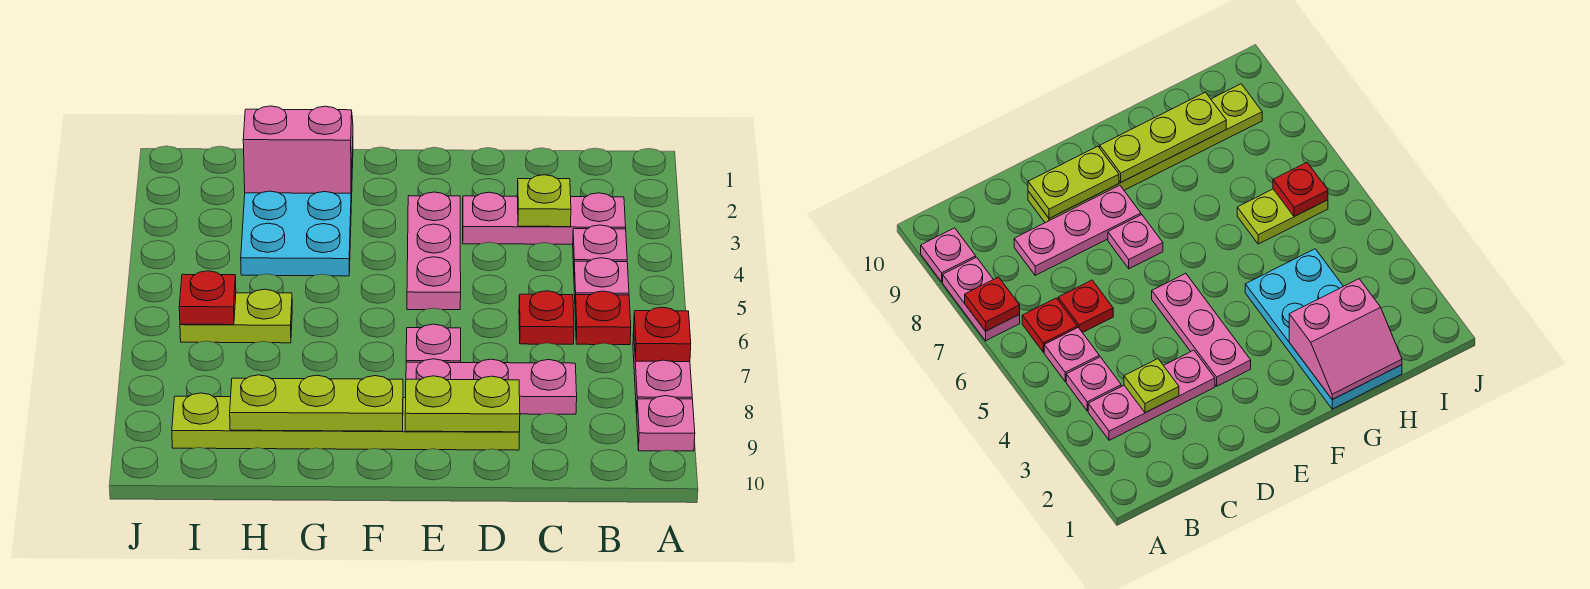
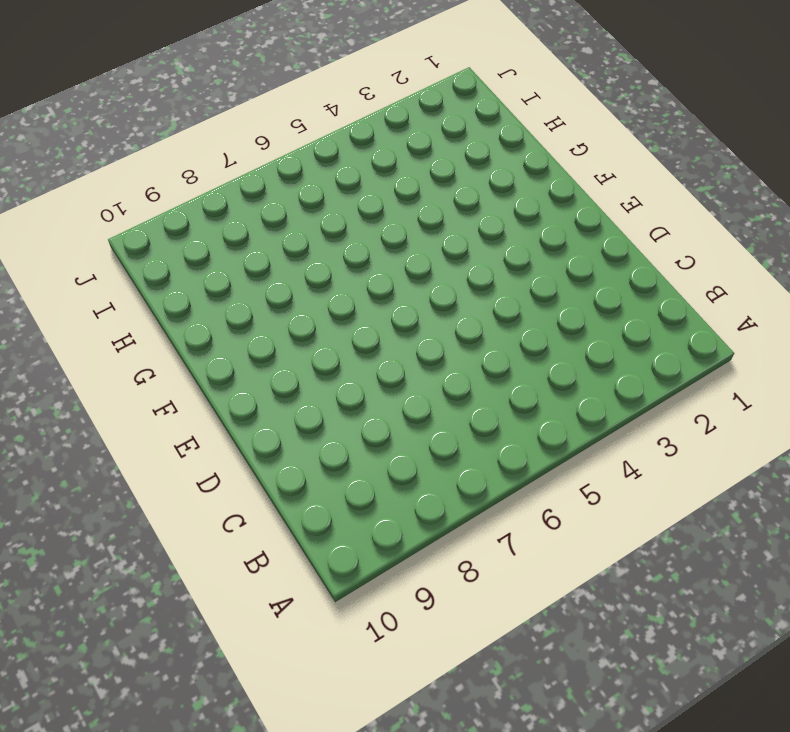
none -> pink plate A7:A8 level 1
none -> pink plate A9 level 1
none -> pink plate B3:D3 level 1

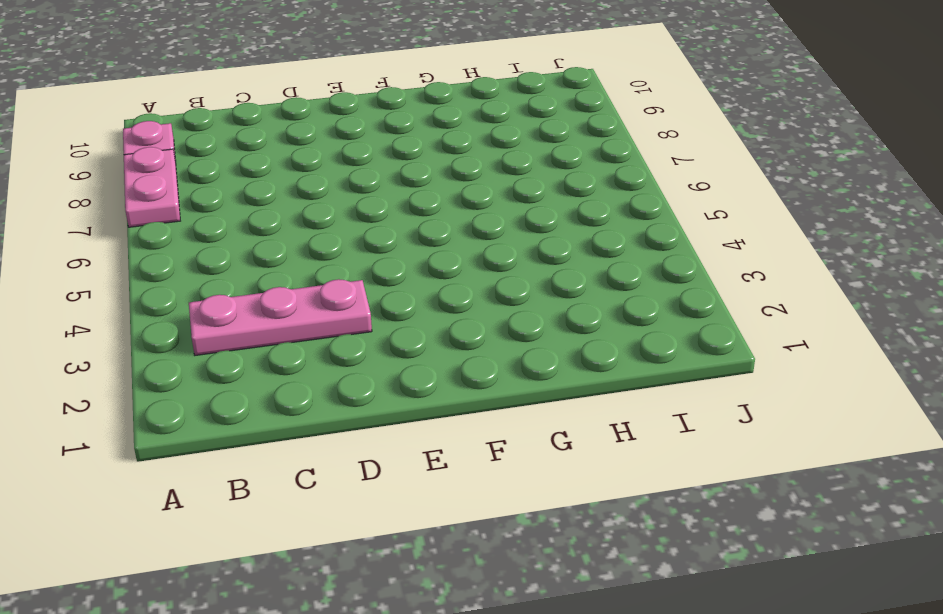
none -> pink plate B4 level 1
none -> pink plate B5 level 1
none -> red plate B6 level 1

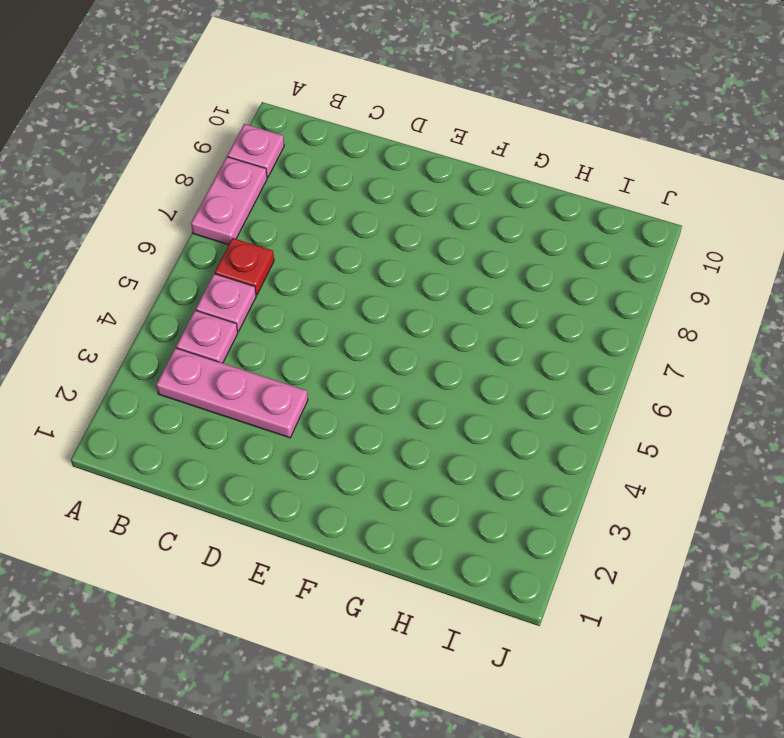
none -> red plate C6 level 1
none -> pink plate C8:E8 level 1
none -> lime plate D9:I9 level 1

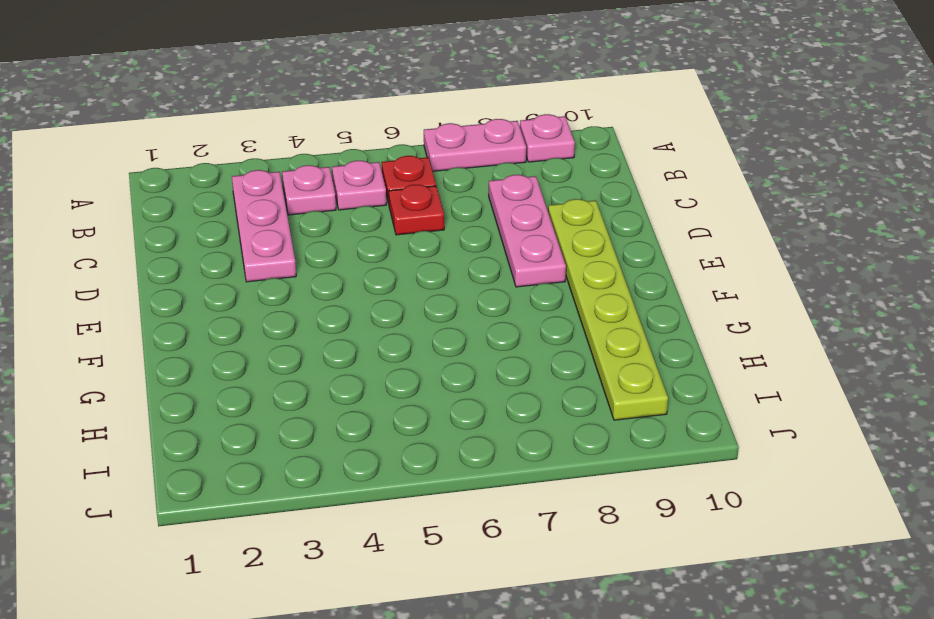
none -> pink plate E3:E5 level 1
none -> pink plate E7 level 1
none -> cyan plate G1:H4 level 1

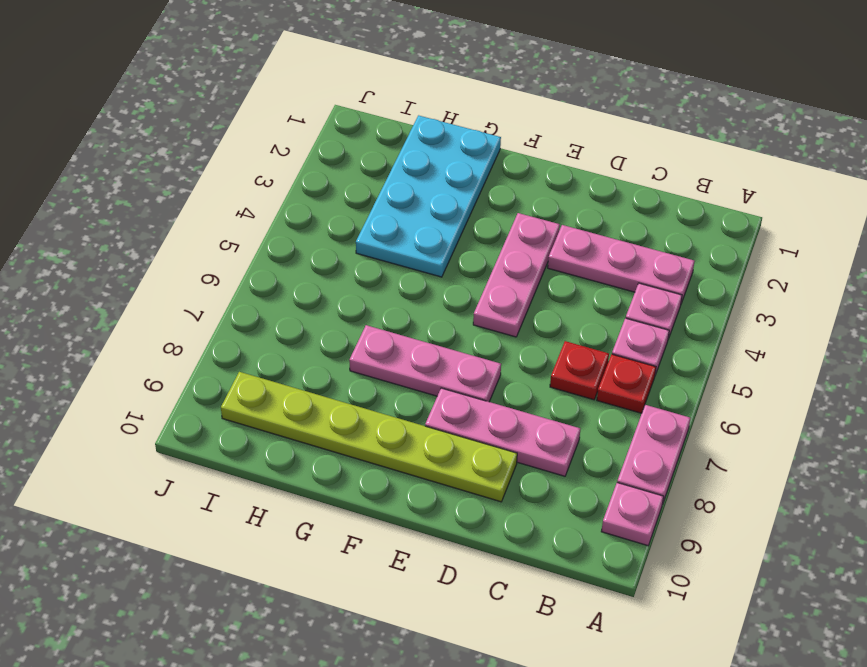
pink plate E7:G7 level 1 -> pink plate E7 level 1
none -> lime plate H6:I6 level 1
none -> red plate A7 level 2
none -> lime plate C3 level 2

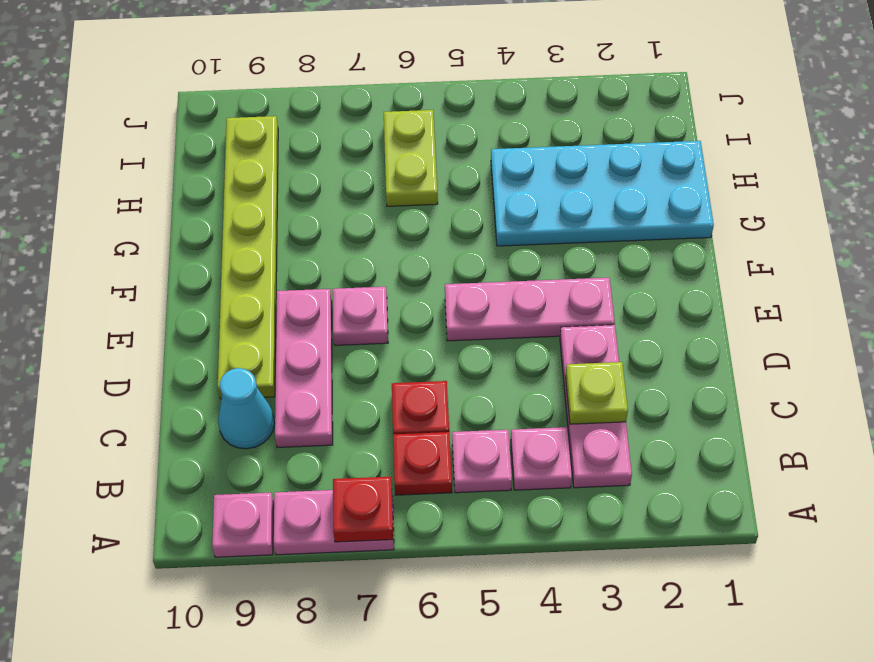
cyan cone C9 level 1 -> none
none -> lime plate D9:E9 level 2
none -> lime plate F9:H9 level 2
none -> pink slope G1:H2 level 2 top 2

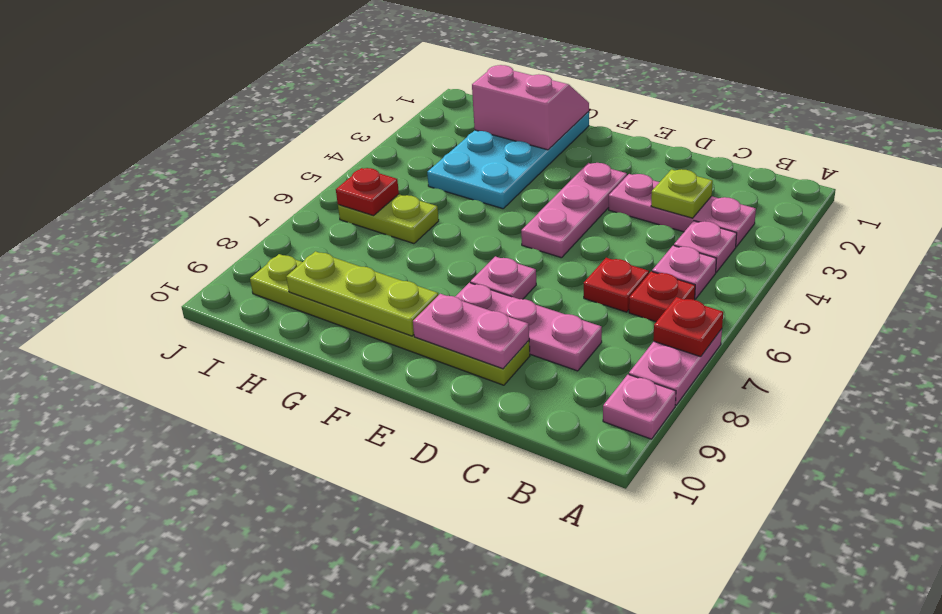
pink plate D9:E9 level 2 -> lime plate D9:E9 level 2

